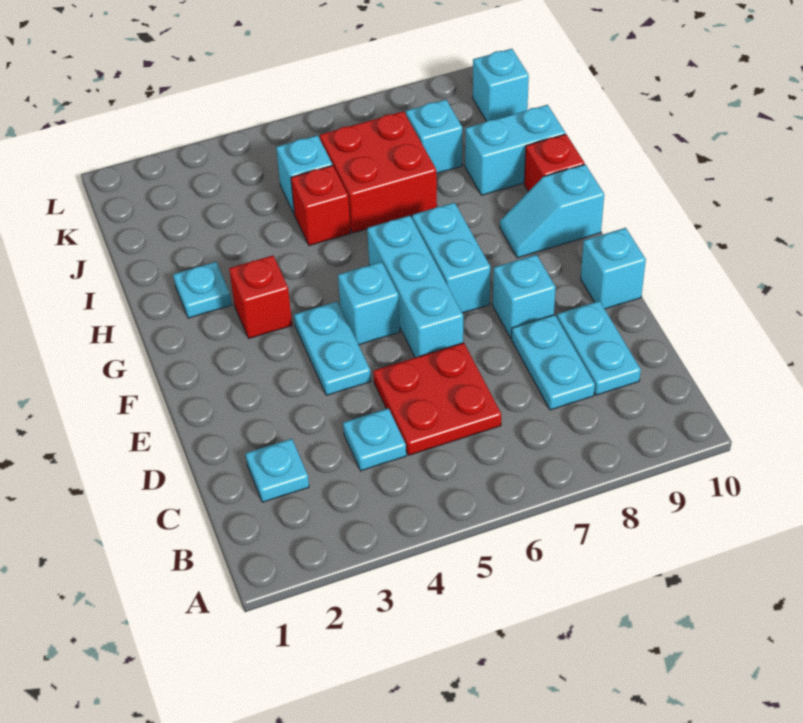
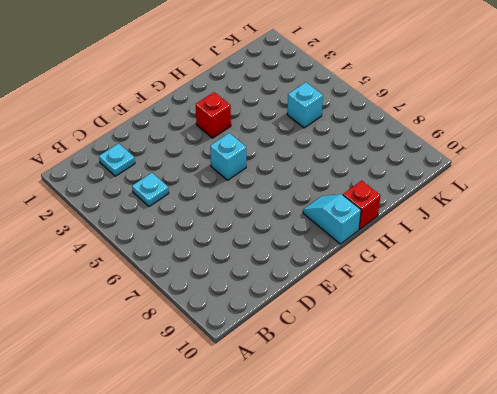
none -> red plate C5:D6 level 1
none -> cyan plate C8:D8 level 1
none -> cyan plate C9:D9 level 1

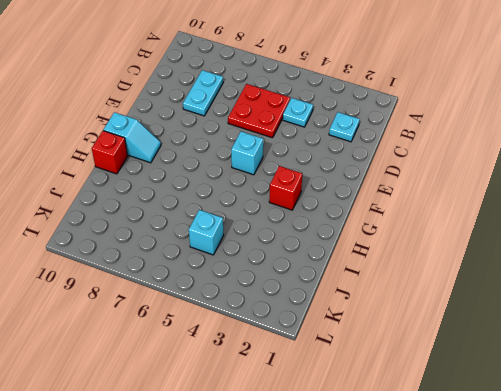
none -> cyan plate C9:D9 level 1
none -> cyan plate E4:F4 level 1
none -> cyan brick E6:G6 level 1

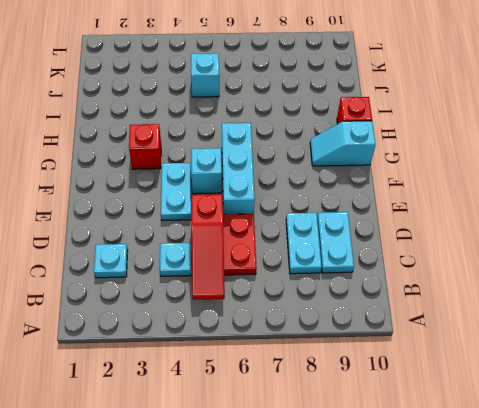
red slope B5:D5 level 2 top D -> none
none -> cyan brick E8 level 1
none -> cyan brick E10 level 1
none -> cyan brick F7:G7 level 1

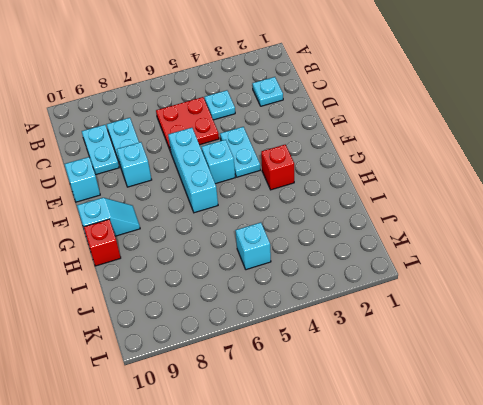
none -> cyan brick F7:G7 level 1
none -> cyan plate H2 level 1
none -> red brick I5 level 1

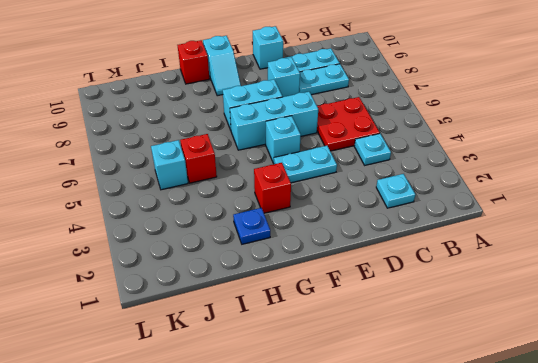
blue plate H2 level 1 -> cyan plate H2 level 1
none -> red brick I6:J7 level 1
none -> cyan brick I9:I10 level 1
none -> cyan brick J8 level 1

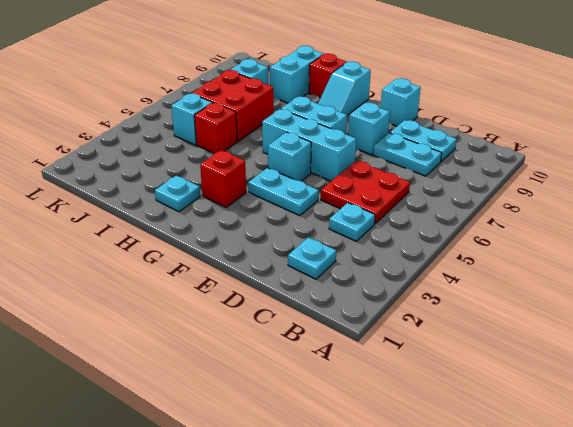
none -> cyan brick K10 level 1

